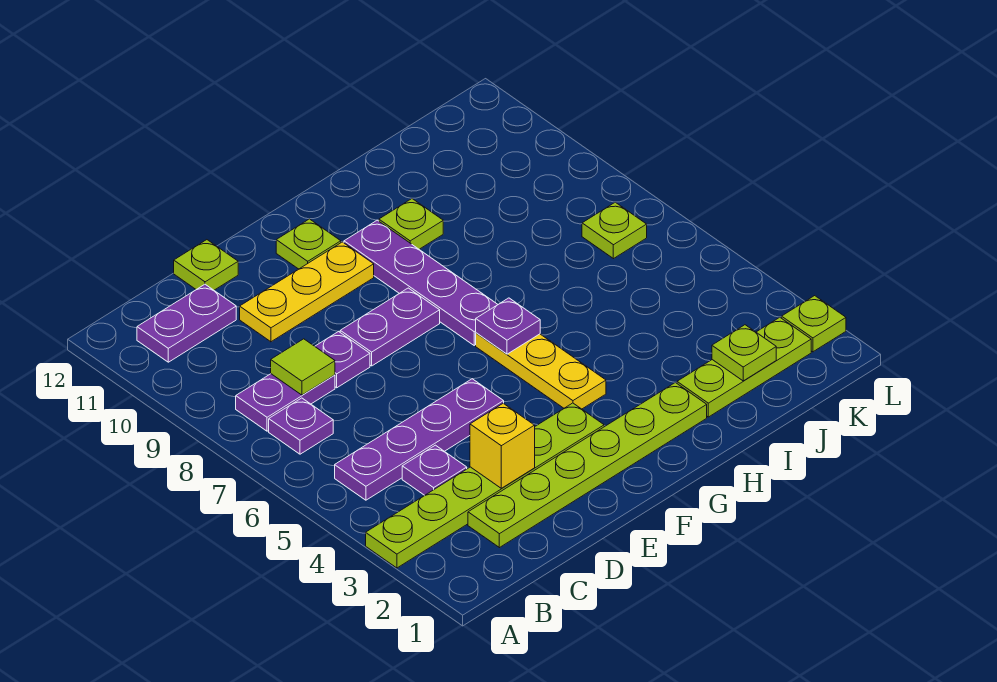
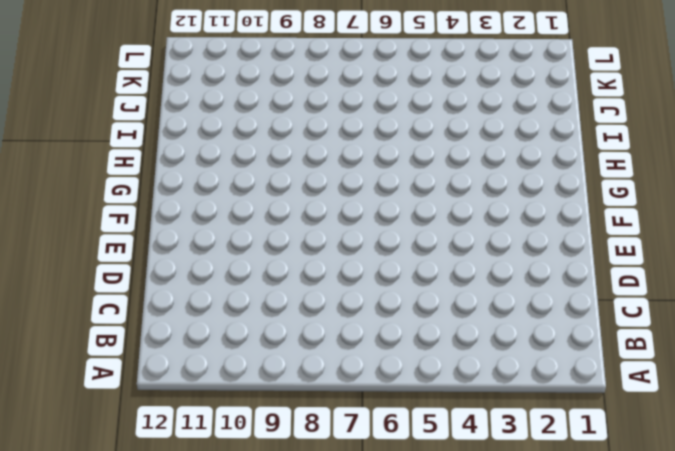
none -> lime plate A3:F3 level 1
none -> purple plate B5:E5 level 1
none -> purple plate B7 level 1

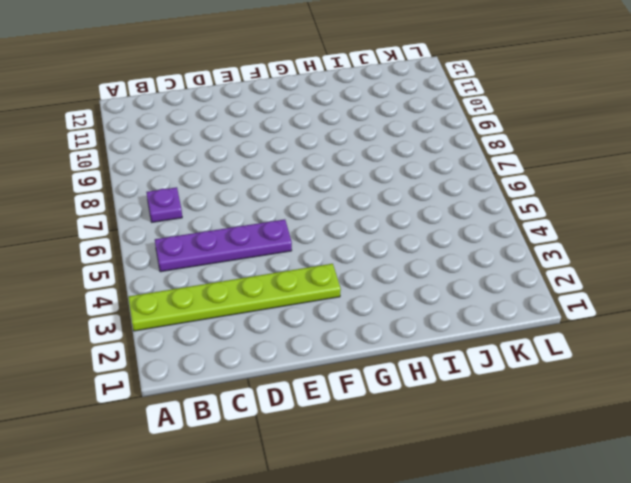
none -> purple plate B8:C8 level 1
none -> purple plate B11:C11 level 1
none -> lime plate C2:H2 level 1

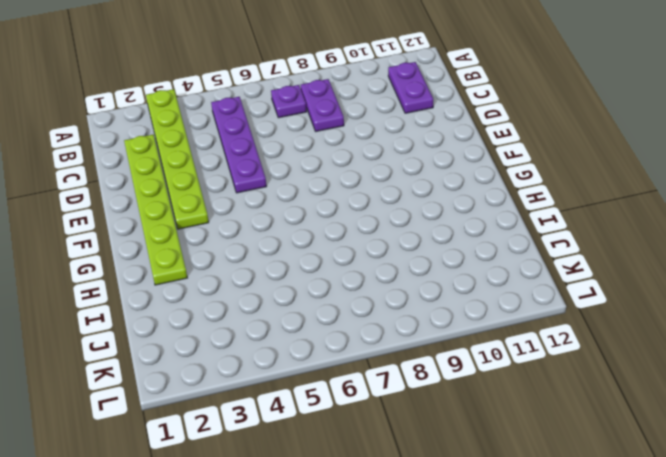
none -> purple plate C4 level 1
none -> purple plate D8 level 1
none -> yellow plate D10:F10 level 1

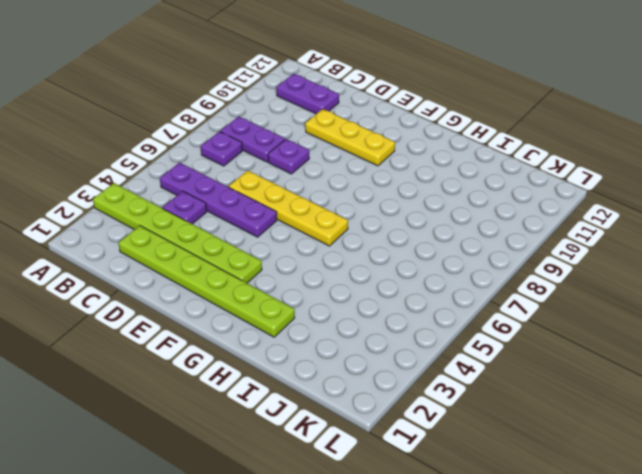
yellow plate D6:G6 level 1 -> yellow plate G4:G6 level 1
none -> lime plate D12 level 1
none -> purple plate E8:F8 level 1
none -> lime plate F11 level 1

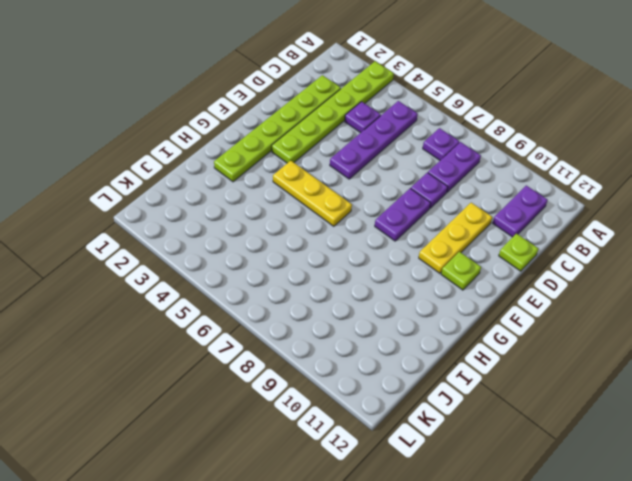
none -> purple plate G7:G10 level 1
none -> lime plate H10 level 1
none -> lime plate I2:K2 level 1

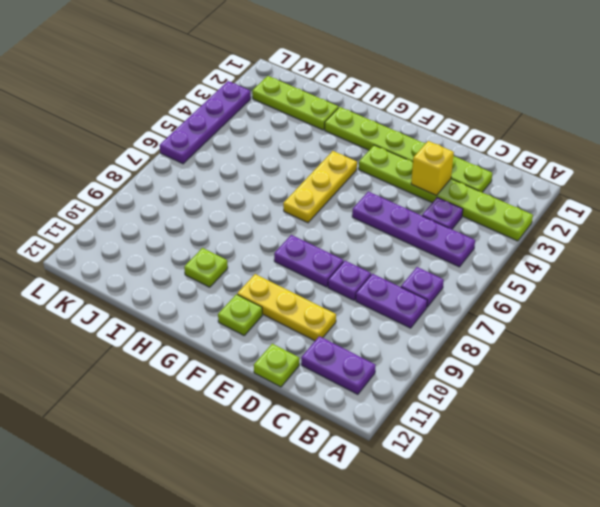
purple plate L3:L6 level 1 -> purple plate G7:G10 level 1
none -> lime plate K7 level 1
none -> lime plate L2 level 1
none -> lime tile C8 level 2

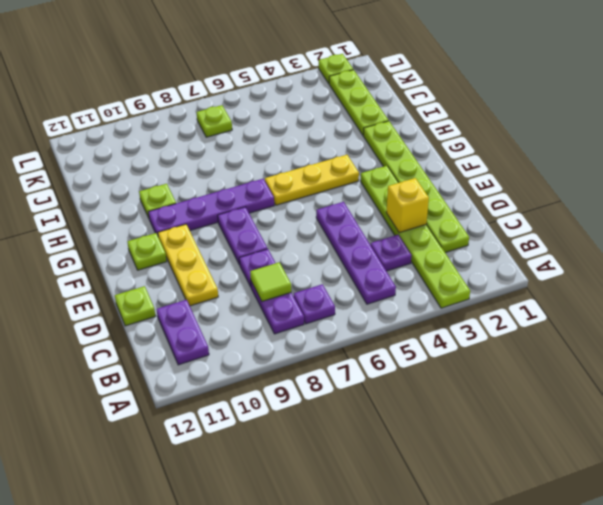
none -> purple plate G6 level 2
none -> lime plate J2 level 2

